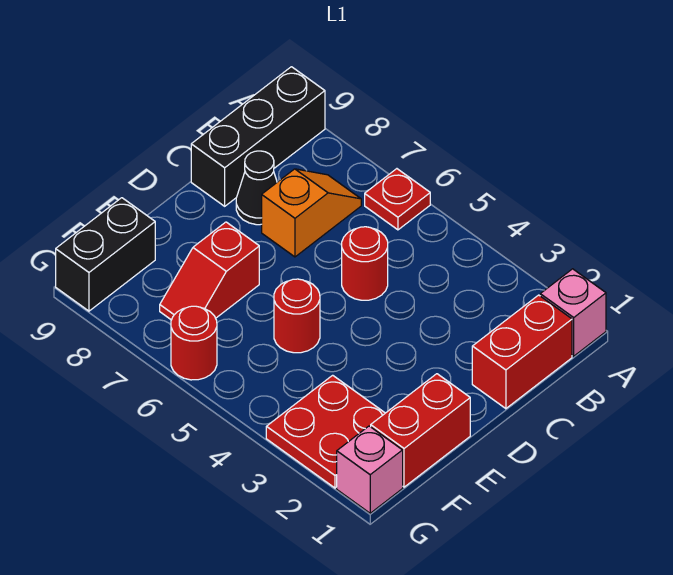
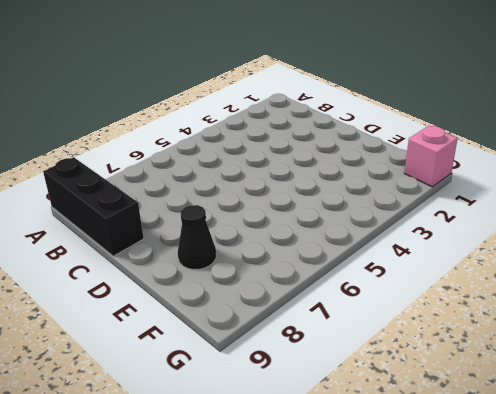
black cone E8 level 1 -> black cone C8 level 1
none -> pink brick A1 level 1
none -> red plate A6 level 1
none -> red brick B1:C1 level 1

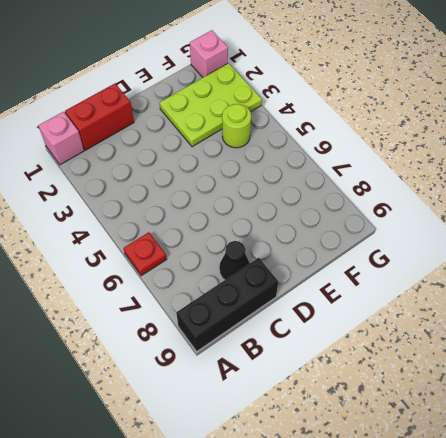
lime plate E2:G3 level 1 -> red plate F2:G3 level 1
lime round brick F4 level 1 -> none
none -> orange slope B7:C7 level 1 top C
none -> red round brick C5 level 1
none -> red brick E1:F1 level 1

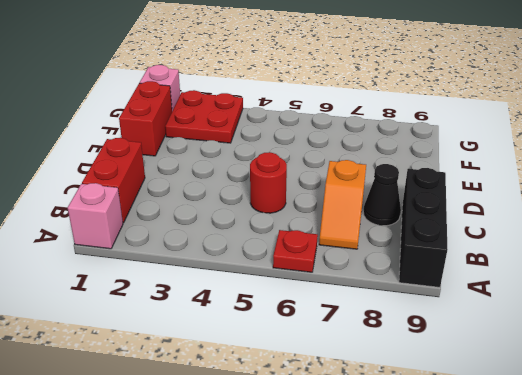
none -> red round brick E5 level 1
none -> red slope E7:F7 level 1 top E
none -> black brick F9:G9 level 1

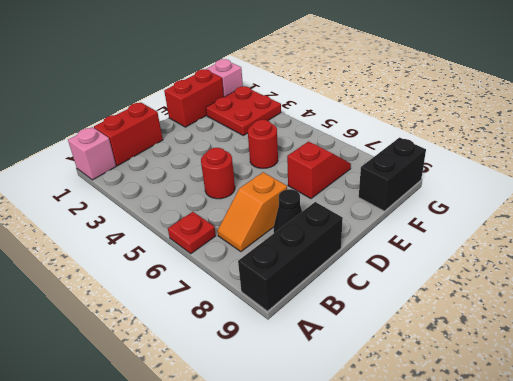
none -> red round brick G6 level 1

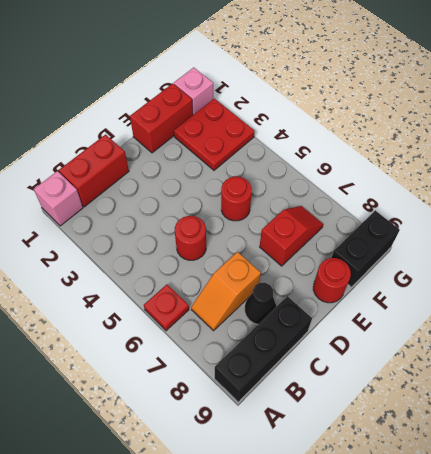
red round brick E9 level 1 -> red round brick G6 level 1

